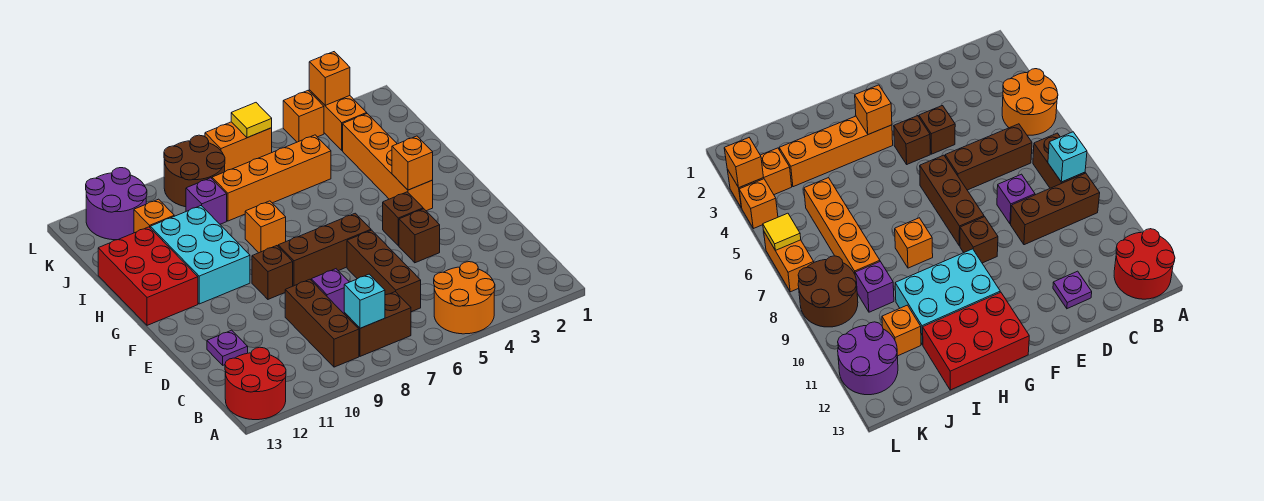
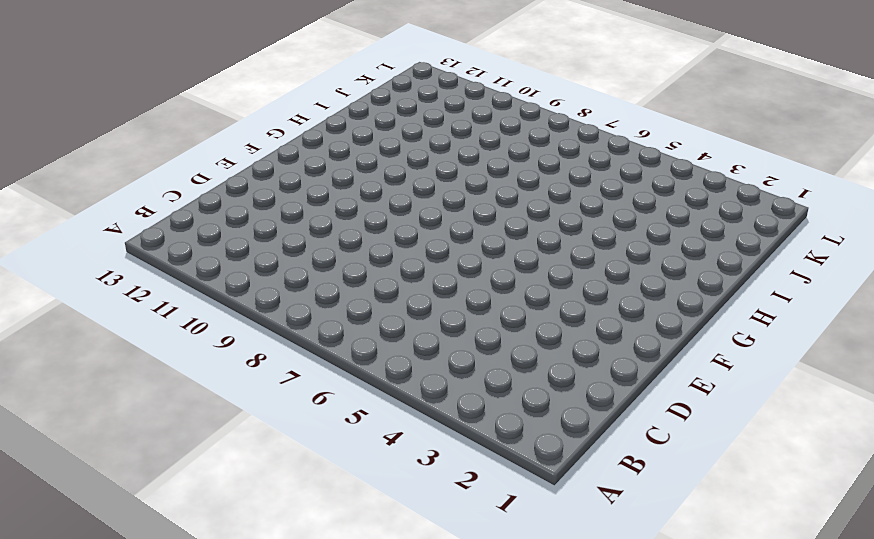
none -> orange round brick A4:B5 level 1
none -> red round brick A12:B13 level 1
none -> brown brick B7:B8 level 1

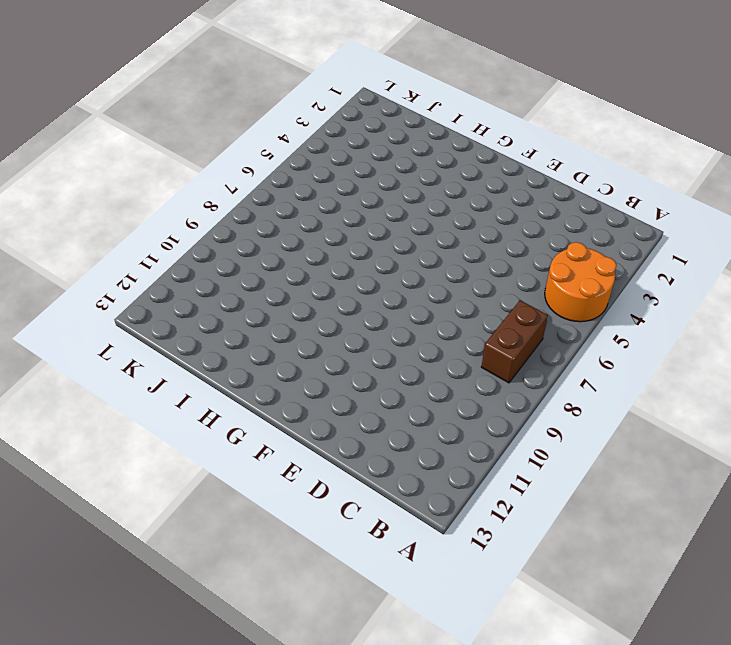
none -> red round brick A12:B13 level 1
none -> brown brick B9:D9 level 1
none -> brown brick C6:E6 level 1

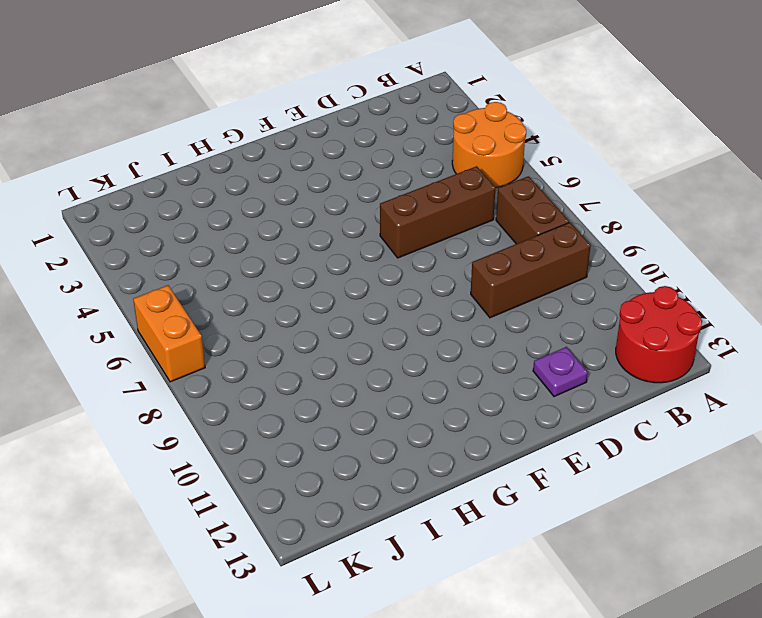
none -> purple brick D8 level 1
none -> brown brick E4 level 1
none -> brown brick F4 level 1

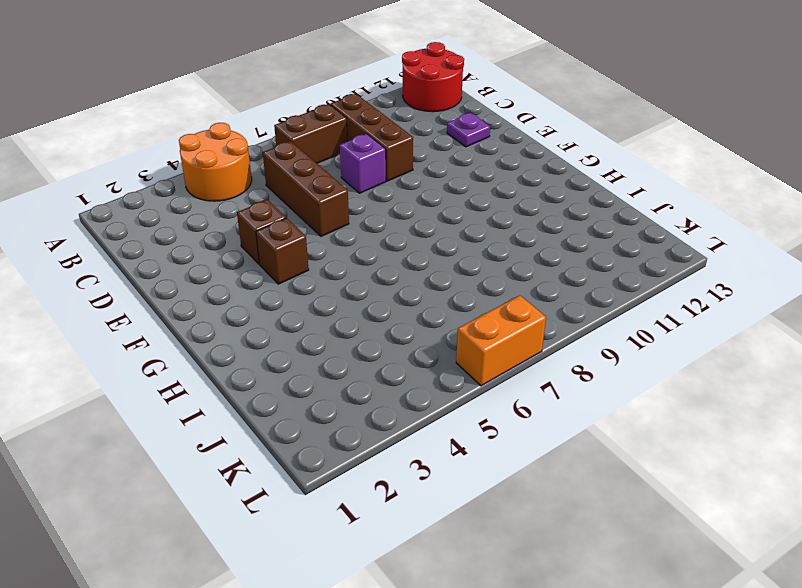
none -> brown brick F6:F8 level 1
none -> brown brick F9 level 1
none -> orange brick G3:J3 level 1

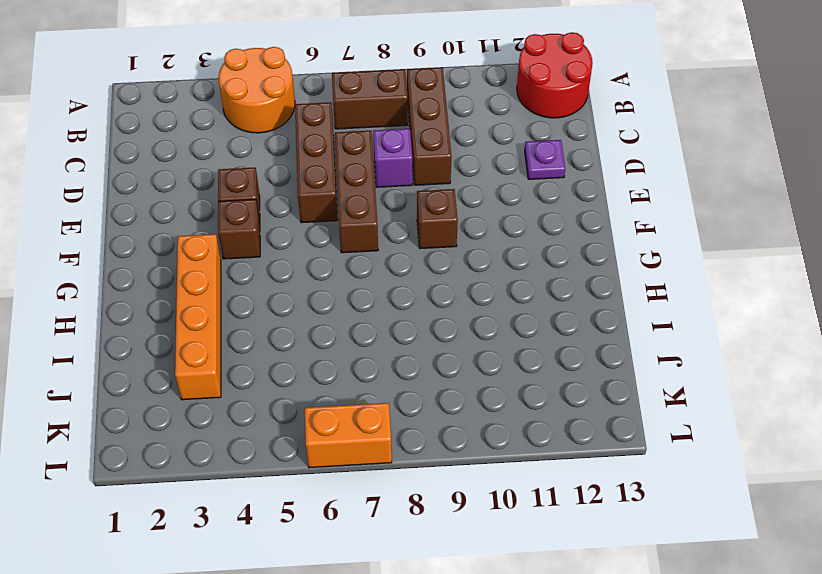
brown brick D7:F7 level 1 -> brown brick F6:F8 level 1
none -> cyan brick G10:I11 level 1
none -> red brick G12:I13 level 1
none -> orange brick H8 level 1

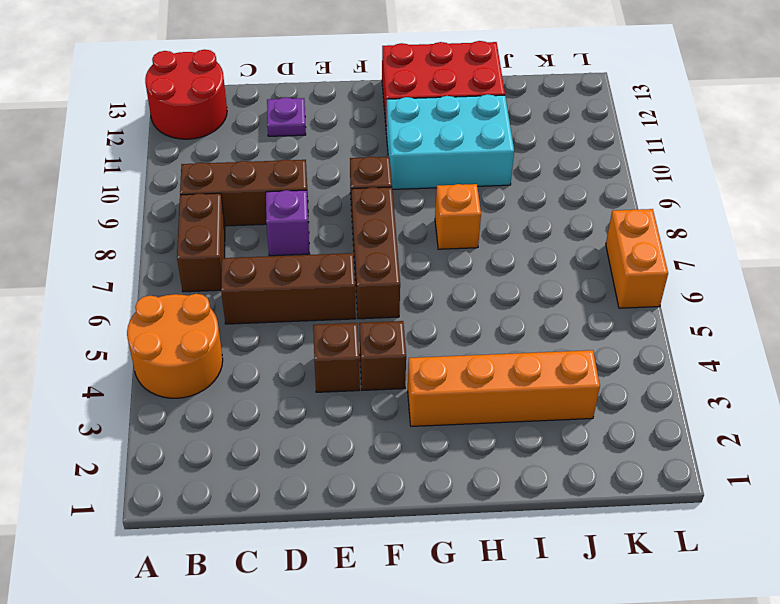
none -> orange brick J5:J8 level 1
none -> purple brick J9 level 1
none -> orange brick J11 level 1

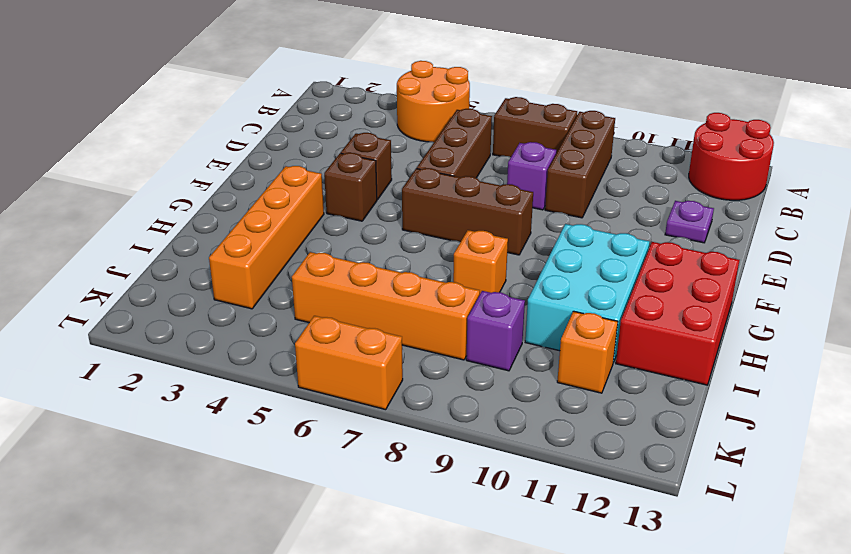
none -> brown brick F9 level 1
none -> orange brick K3:L3 level 1
none -> brown round brick K8:L9 level 1

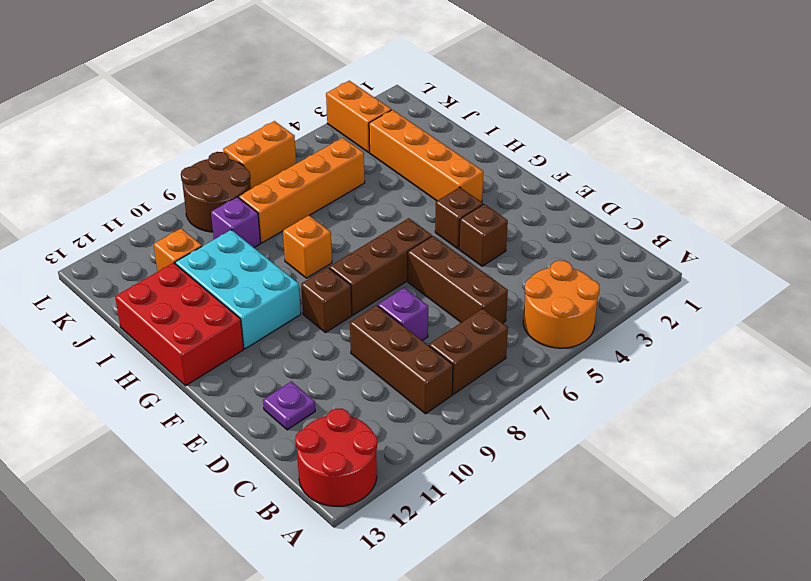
none -> purple round brick K11:L12 level 1
none -> orange brick L4 level 1
none -> cyan brick B8 level 2

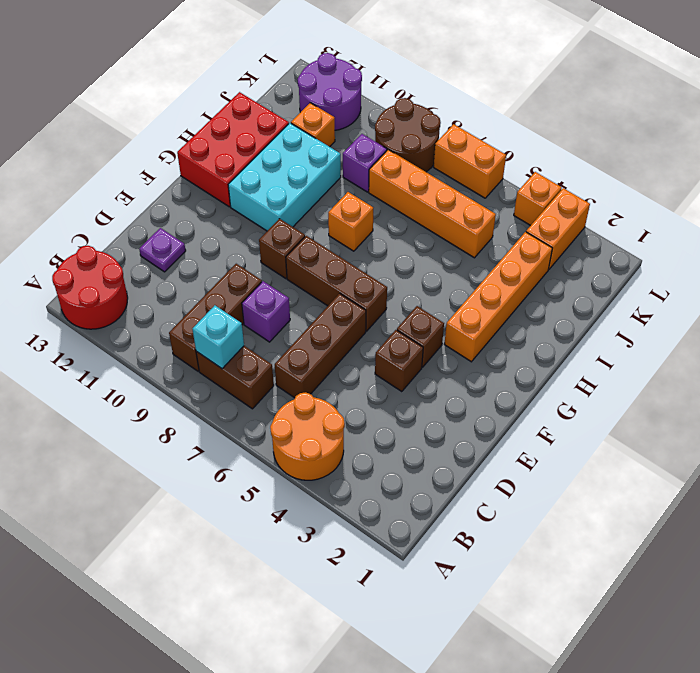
none -> orange brick G3 level 2
none -> orange brick L3 level 2
none -> yellow tile L6 level 2

